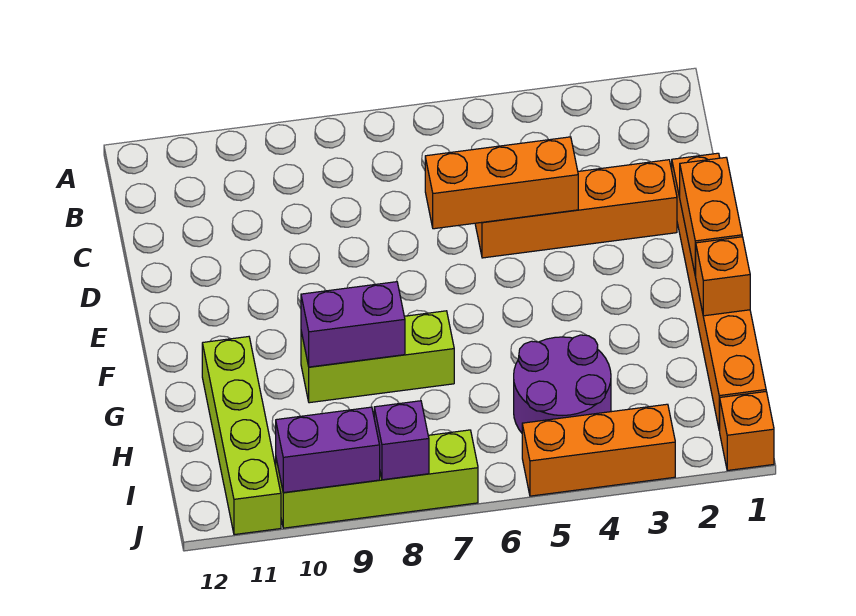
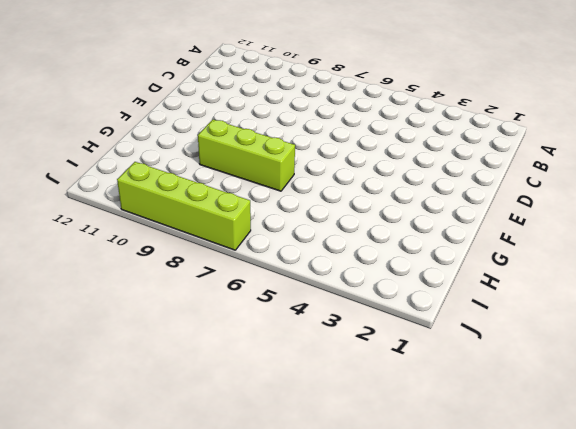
none -> orange brick D1:I1 level 1
none -> orange brick D2:D5 level 1
none -> lime brick G11:J11 level 1

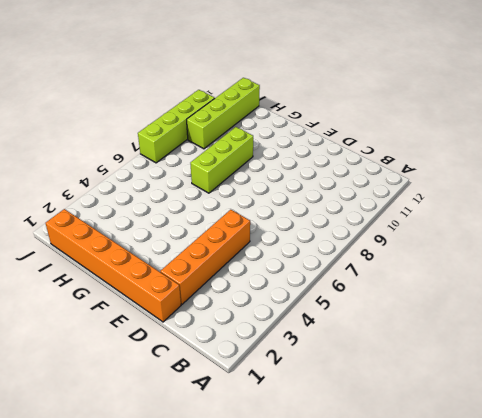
lime brick I9:I12 level 1 -> lime brick G11:J11 level 1
none -> purple round brick H4:I5 level 1
none -> orange brick J1 level 1
none -> orange brick J3:J5 level 1

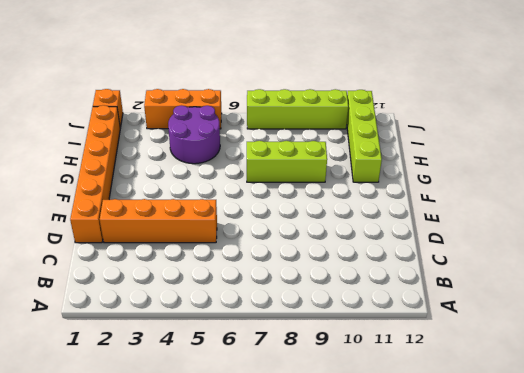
none -> orange brick D4:D6 level 2
none -> orange brick E1:F1 level 2
none -> orange brick G1 level 2

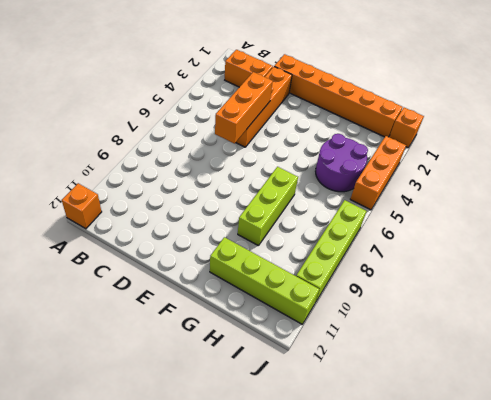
orange brick A12 level 1 -> orange brick G1 level 2
orange brick B2:C2 level 1 -> orange brick E1:F1 level 2
none -> purple brick G8:G9 level 2
none -> purple brick J8 level 2
none -> purple brick J9:J10 level 2

